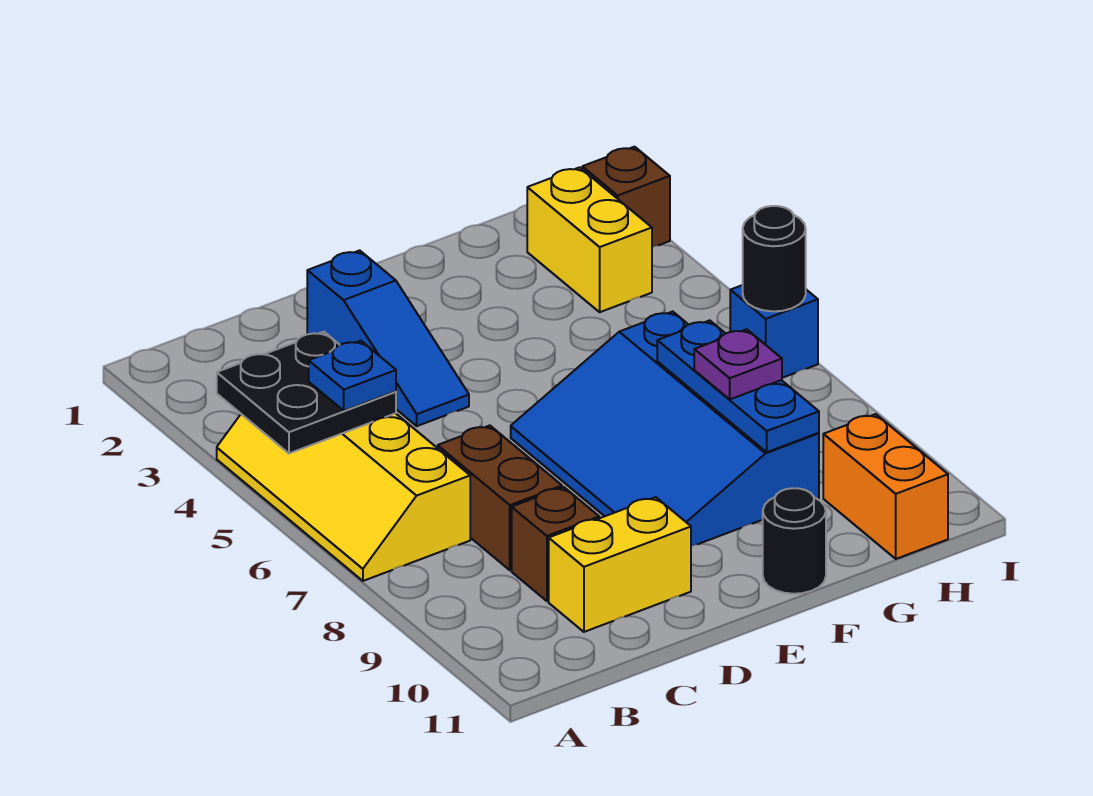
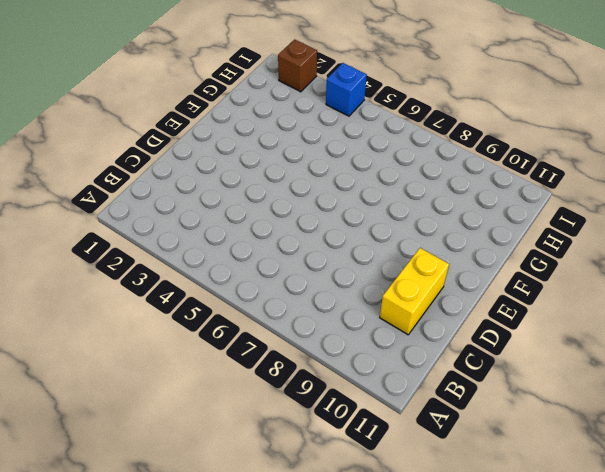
blue brick I4 level 1 -> blue brick I6 level 1
none -> yellow slope A4:B7 level 1 top B
none -> brown brick C7:C8 level 1
none -> brown brick C9 level 1

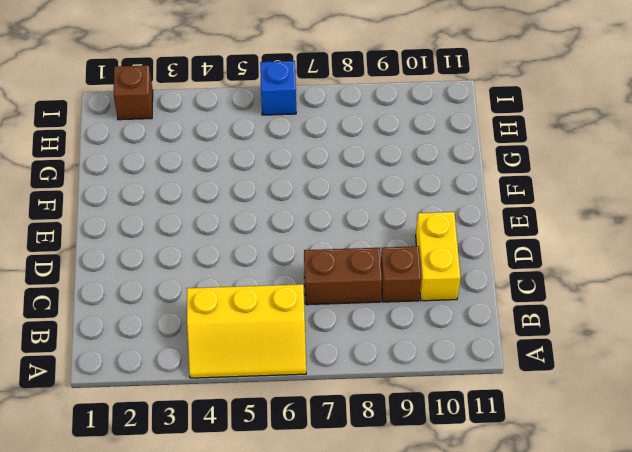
yellow slope A4:B6 level 1 top B -> yellow slope A4:B7 level 1 top B
none -> blue slope D2:D4 level 1 top 2
none -> blue slope E6:G9 level 1 top G
none -> black round brick F11 level 1

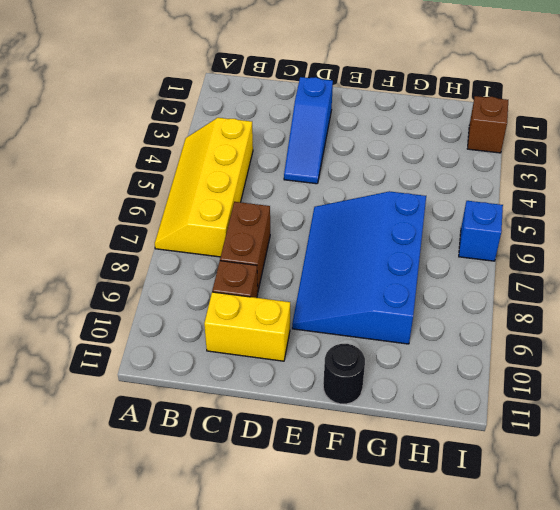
none -> yellow brick H2:H3 level 1
none -> orange brick H10:H11 level 1
none -> black plate A4:B5 level 2

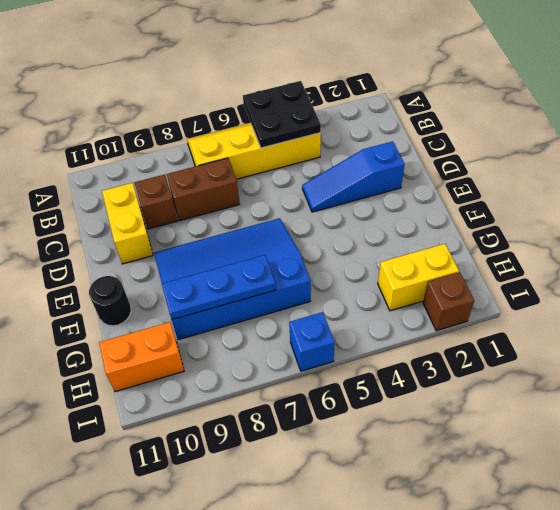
none -> black round brick I6 level 2
none -> blue plate B5 level 3
none -> purple plate G8 level 3

